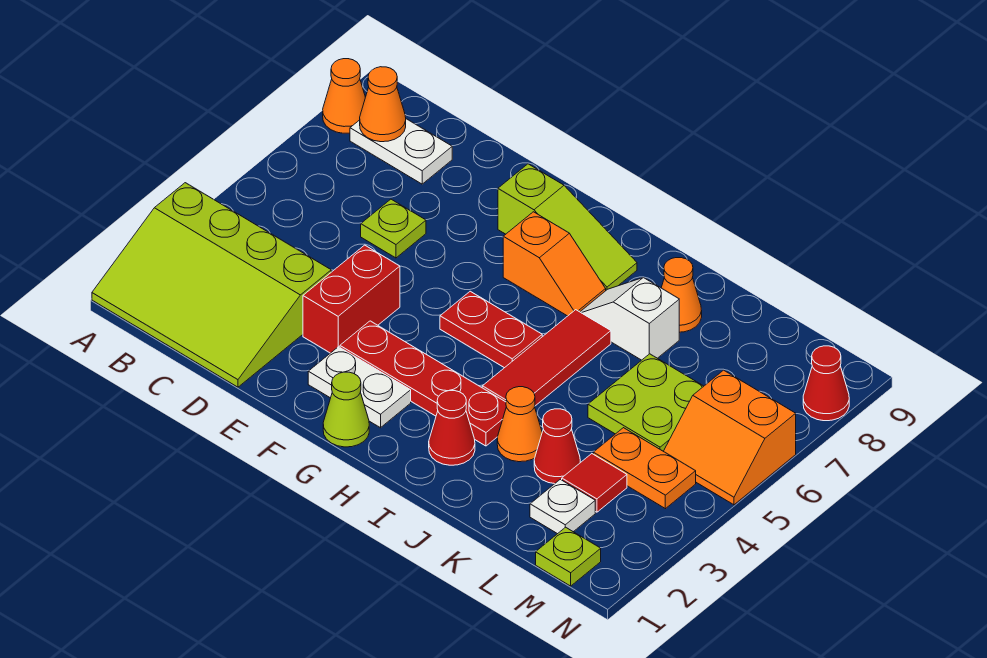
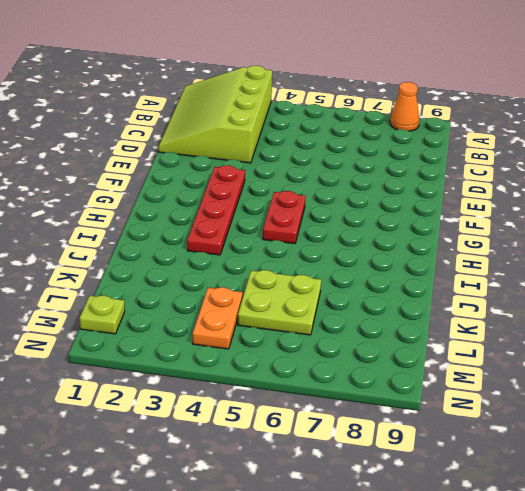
none -> white plate B8:C8 level 1
none -> lime plate D6 level 1
none -> red brick E3:E4 level 1

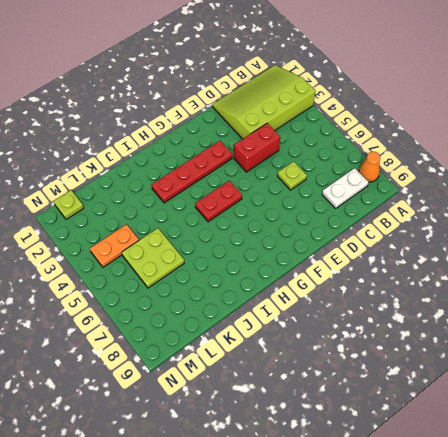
red brick D4:E4 level 1 -> red brick E3:E4 level 1
none -> white plate F2:G2 level 1
none -> lime slope F8:H8 level 1 top F
none -> lime cone G1 level 1

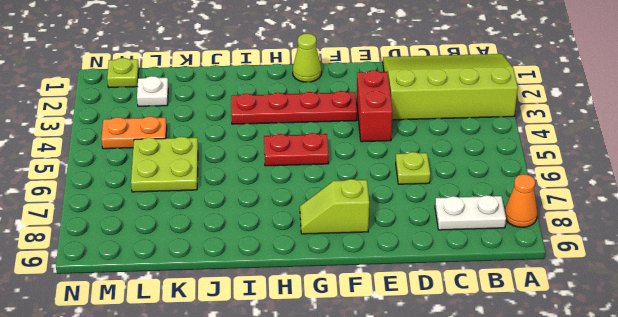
lime slope F8:G8 level 1 top F -> lime slope F8:H8 level 1 top F
none -> white plate F2:G2 level 1
none -> orange slope G7:H7 level 1 top G
none -> red cone I2 level 1

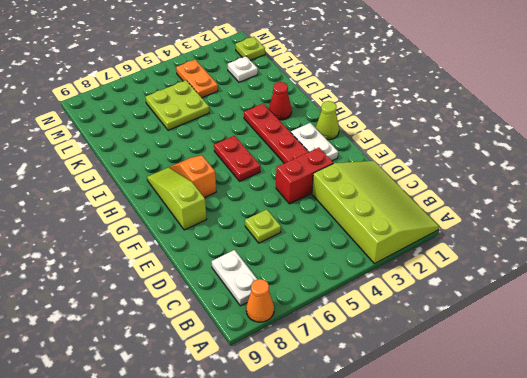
none -> red tile I4:I6 level 1
none -> white slope I7:J7 level 1 top J
none -> orange cone J3 level 1

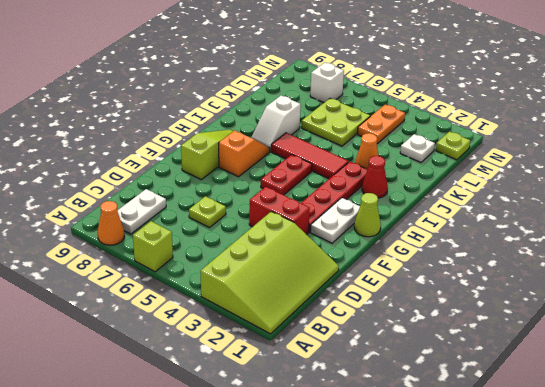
lime brick A6 level 1 -> none
white brick M7 level 1 -> none
none -> orange cone J8 level 1
none -> red cone K3 level 1
none -> red tile L3 level 1

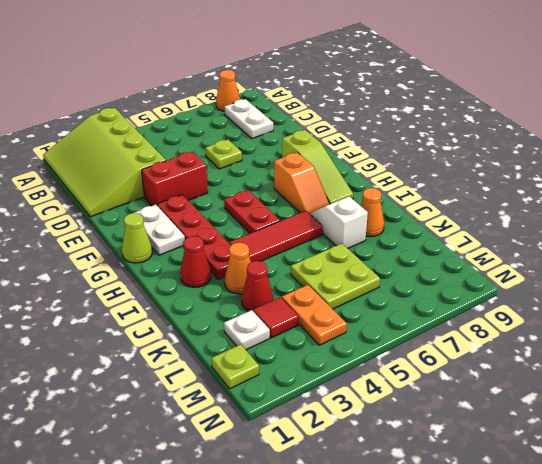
none -> orange slope M5:N6 level 1 top 6
none -> red cone N8 level 1
none -> orange cone B8 level 2

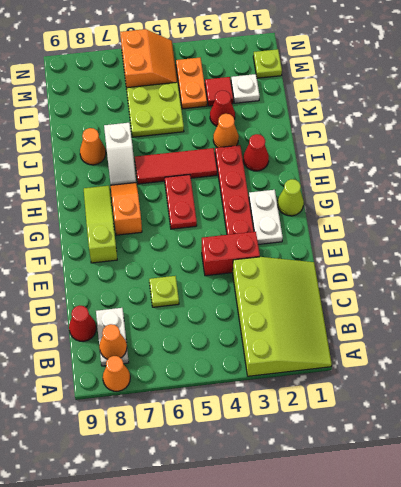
red cone C9 level 1 -> red cone N8 level 1

